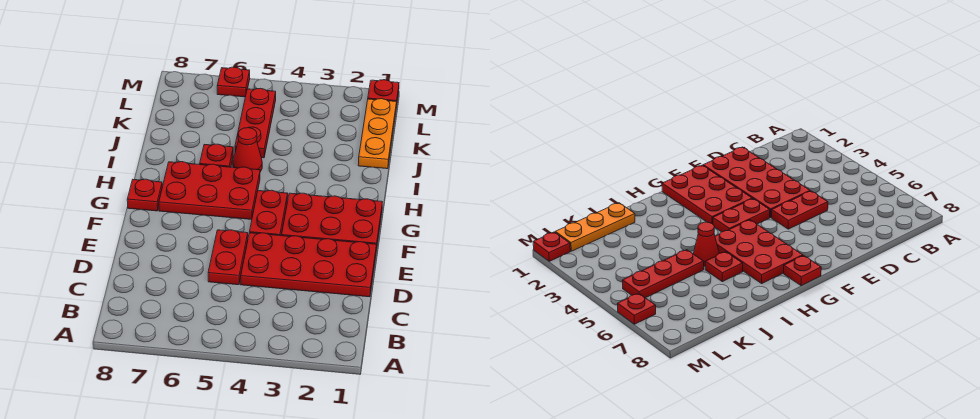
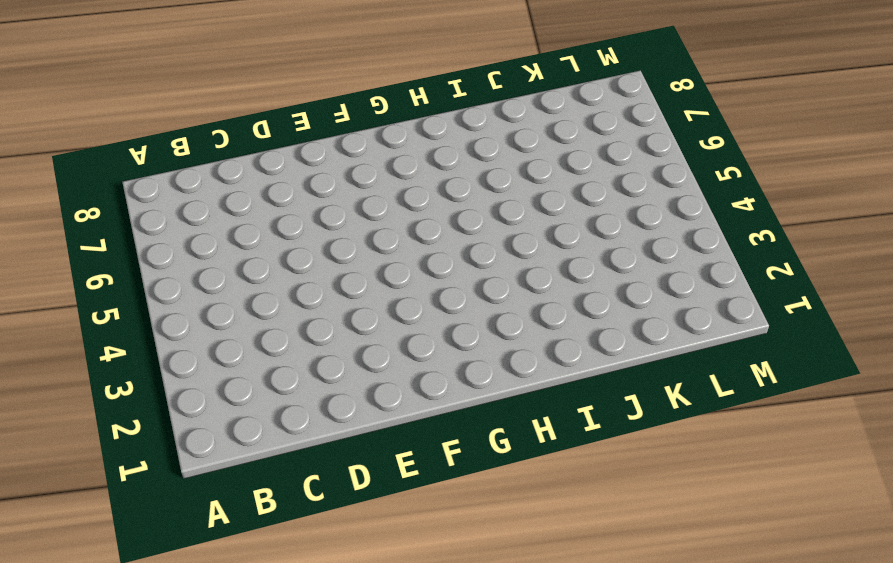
none -> red plate D1:E4 level 1
none -> red plate D5:E5 level 1
none -> red plate F1:G3 level 1

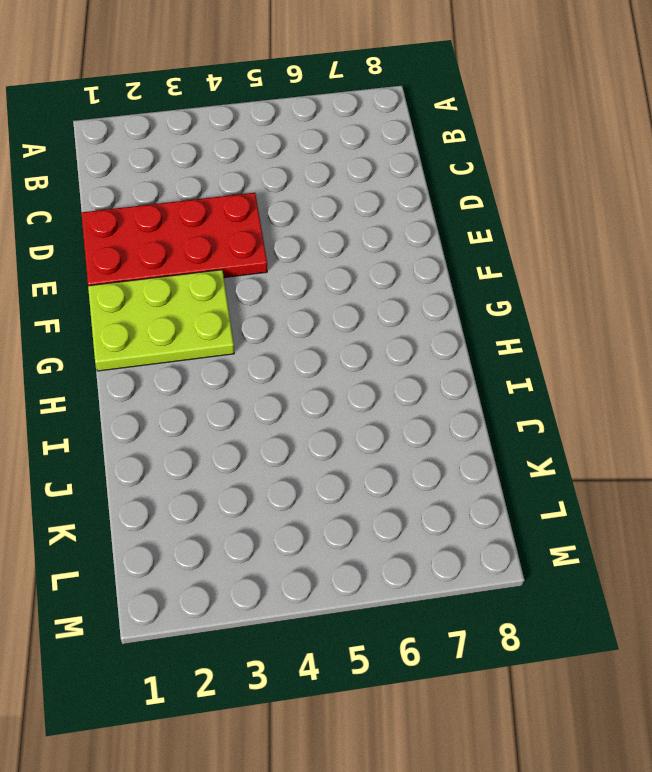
lime plate F1:G3 level 1 -> red plate F1:G3 level 1
none -> red plate D5:E5 level 1
none -> red plate F4:G4 level 1
none -> red plate G5:H7 level 1

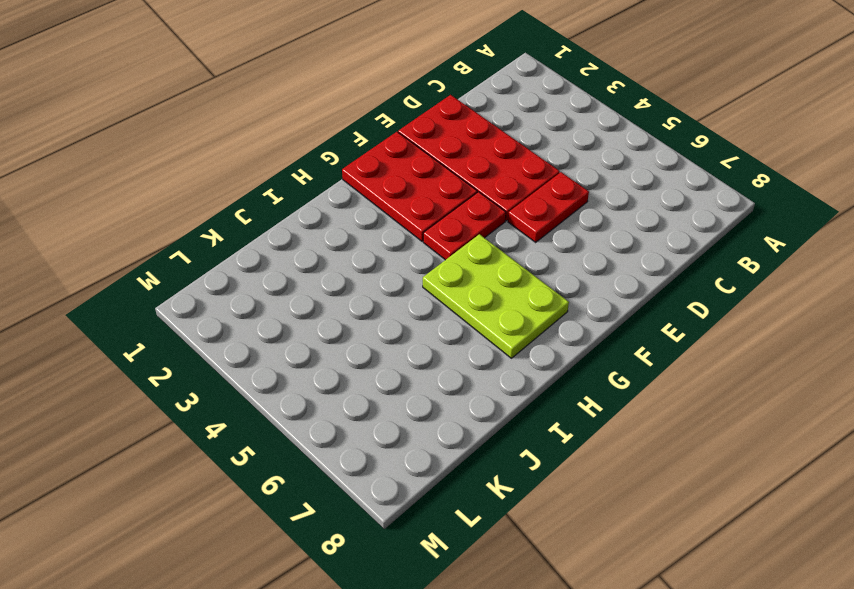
lime plate G5:H7 level 1 -> red plate G5:H7 level 1
none -> red plate G8 level 1
none -> red cone I5 level 1
none -> red plate I6 level 1

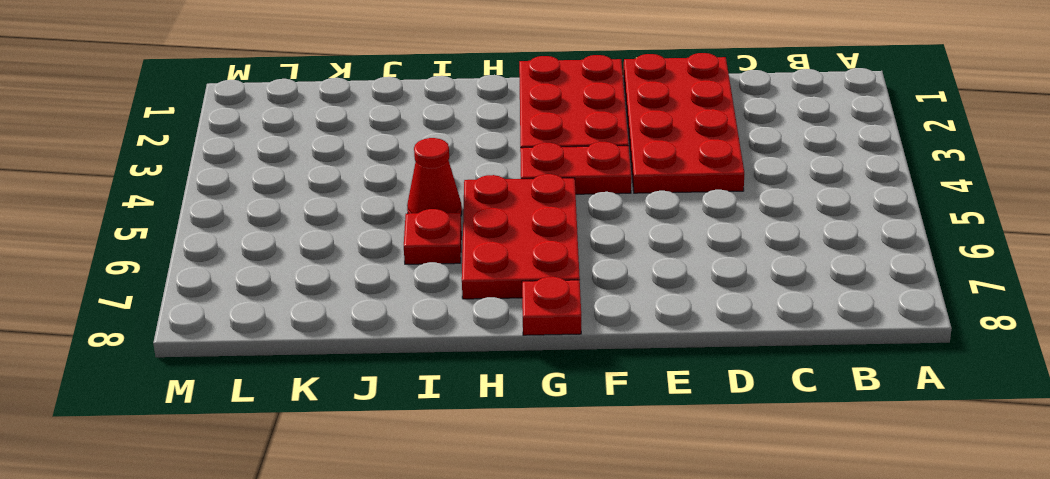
none -> red plate D5:E5 level 1
none -> orange plate J1:L1 level 1
none -> red plate J5:L5 level 1

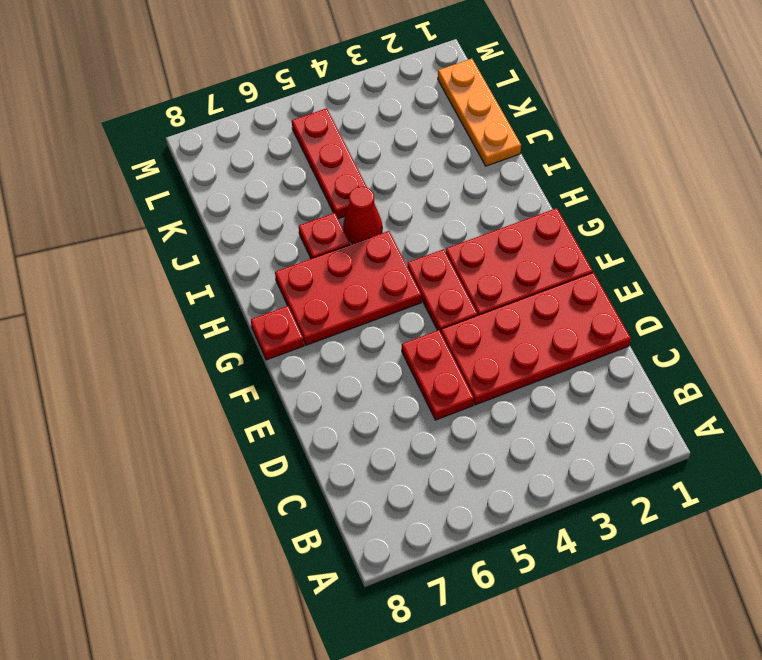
none -> red plate M1 level 1
none -> red plate M6 level 1

